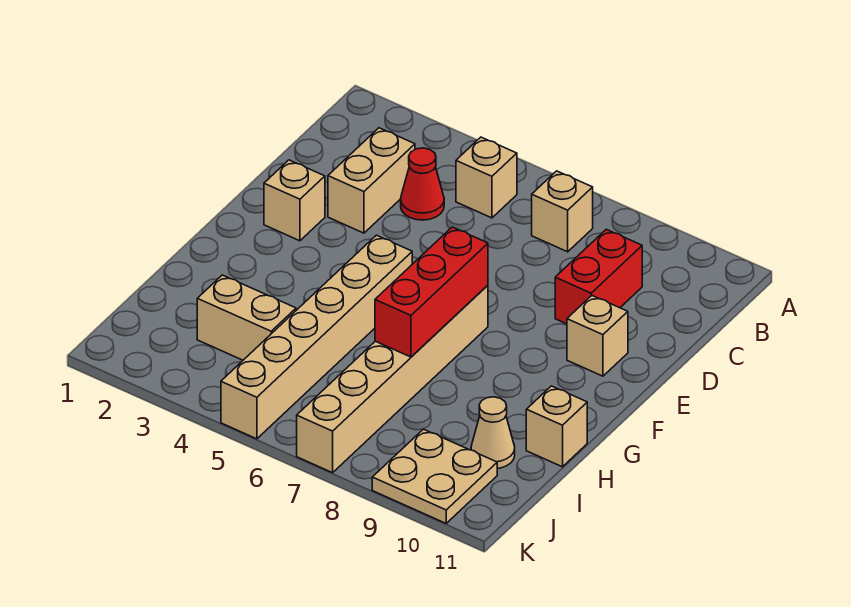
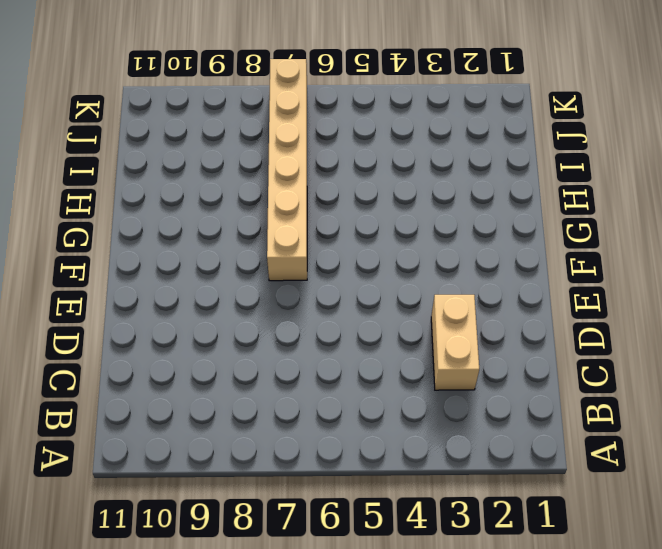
none -> tan brick B5 level 1
none -> tan brick B7 level 1
none -> red cone C4 level 1

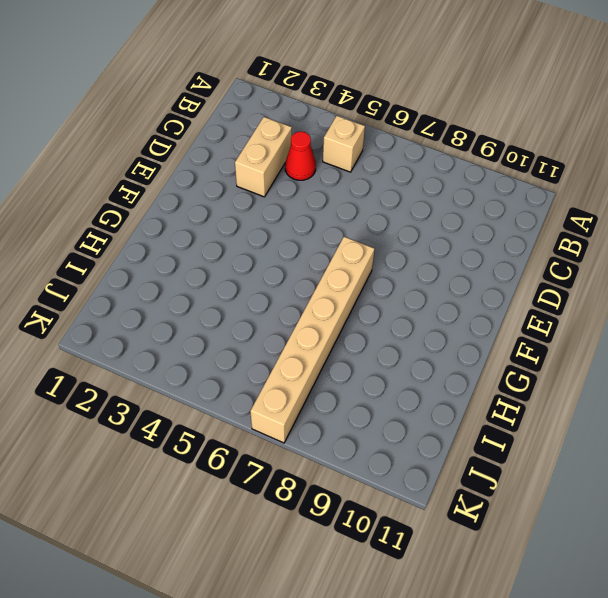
none -> tan brick B7 level 1
none -> red brick C9:D9 level 1
none -> tan brick E2 level 1

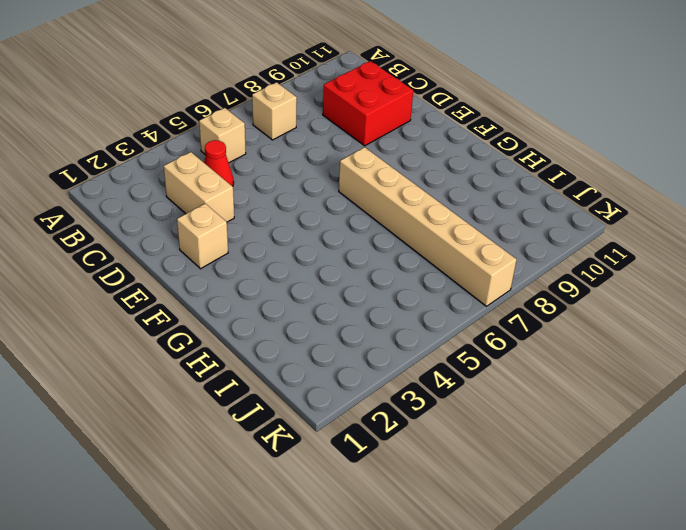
red brick C9:D10 level 1 -> red brick C9:D9 level 1
none -> tan brick E10 level 1
none -> tan brick F5:K5 level 1
none -> tan brick H11 level 1

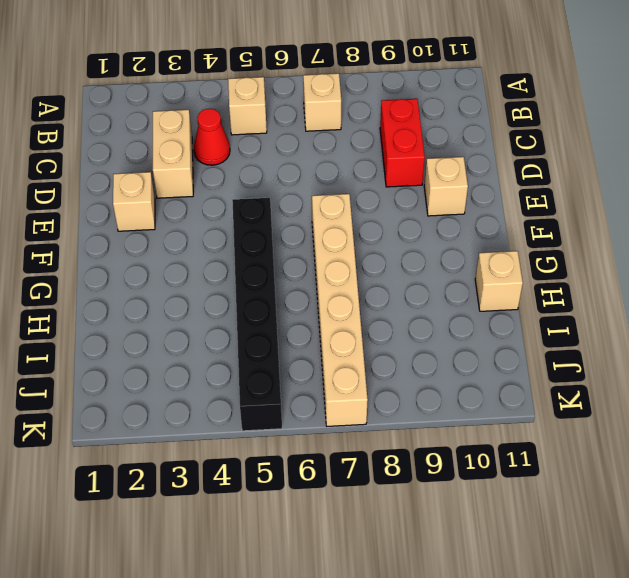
black brick F5:K5 level 1 -> tan brick F5:K5 level 1
none -> tan brick I3:I4 level 1
none -> tan cone I10 level 1
none -> tan plate J9:K10 level 1

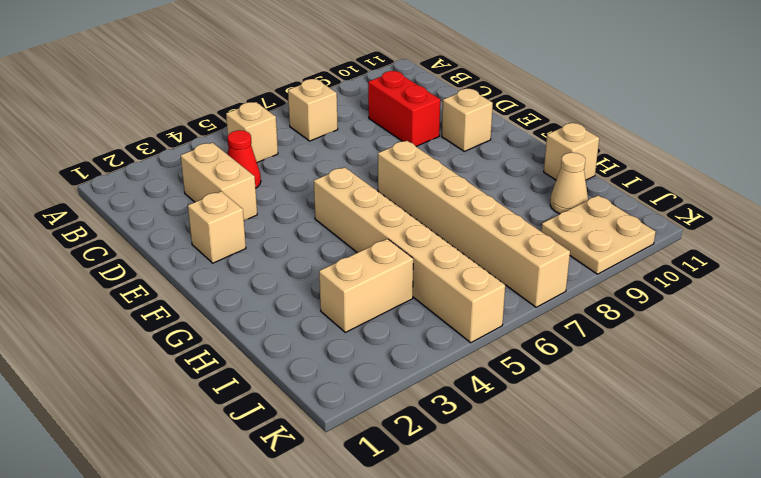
none -> red brick F7:H7 level 2

